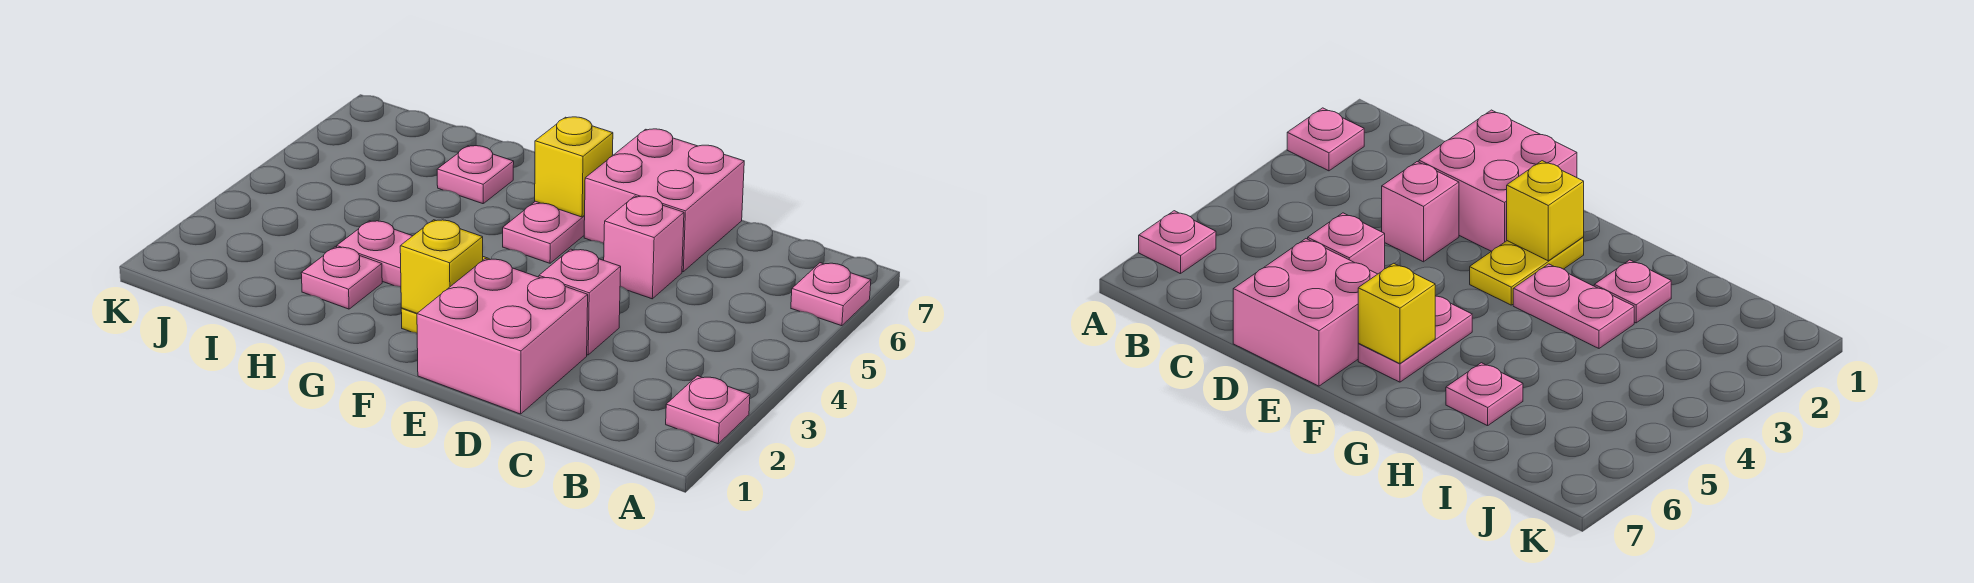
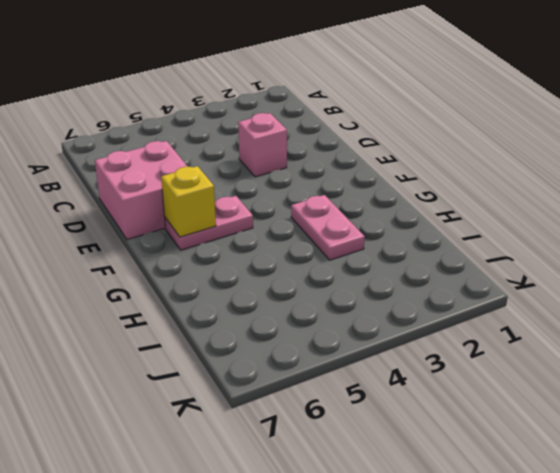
none -> pink plate A2 level 1
none -> pink plate A6 level 1
none -> pink brick D1:E2 level 1

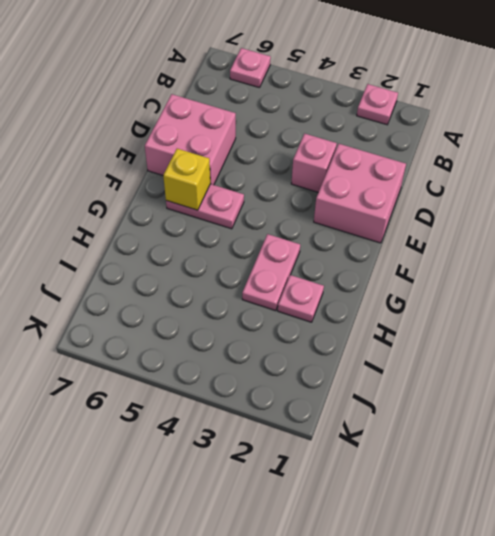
none -> pink brick D5 level 1
none -> yellow plate F2:F3 level 1
none -> pink plate H6 level 1

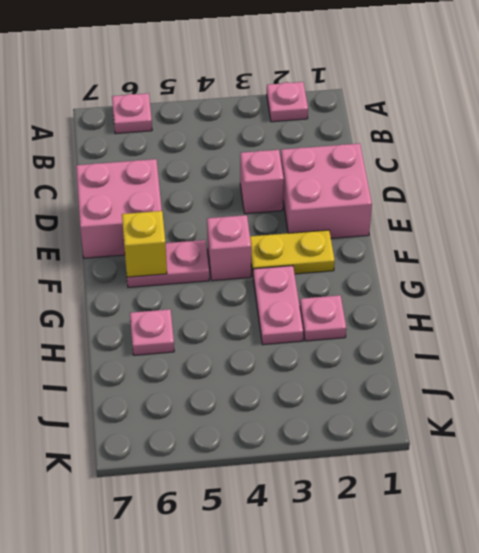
pink brick F4 level 1 -> pink brick D5 level 1
none -> yellow brick F2 level 2

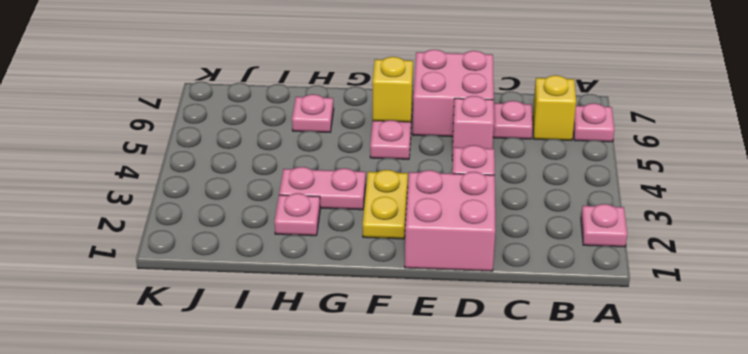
yellow brick B6 level 1 -> yellow brick F2 level 2
pink plate C6 level 1 -> none

